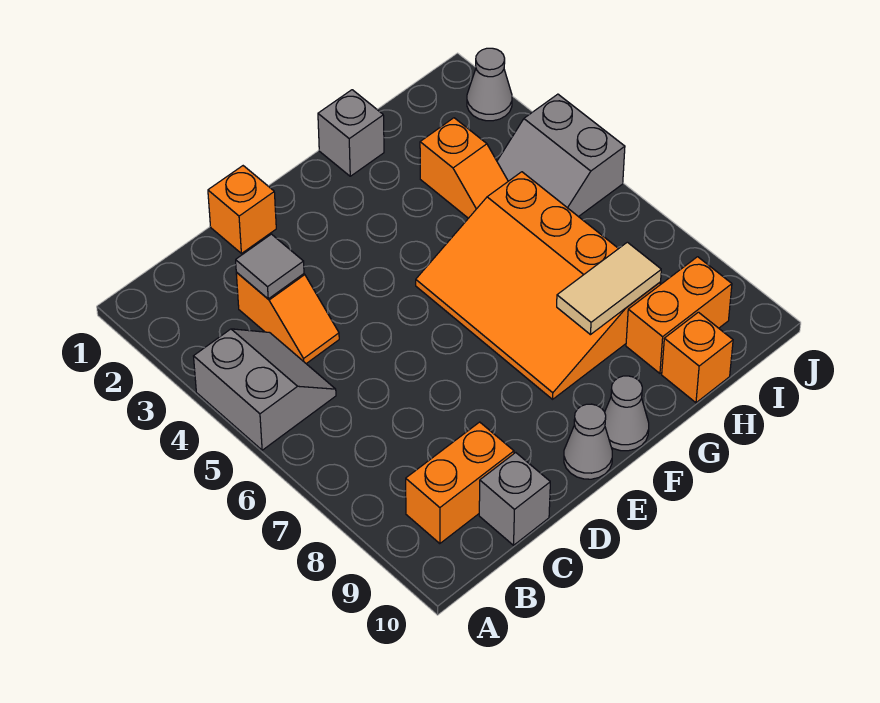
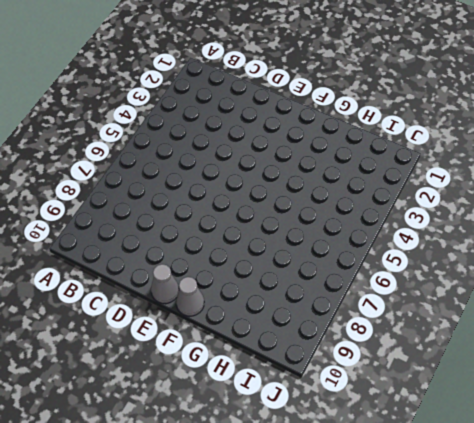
none -> grey slope A4:B5 level 1 top A
none -> orange brick B9:C9 level 1
none -> orange slope C3:C4 level 1 top 3

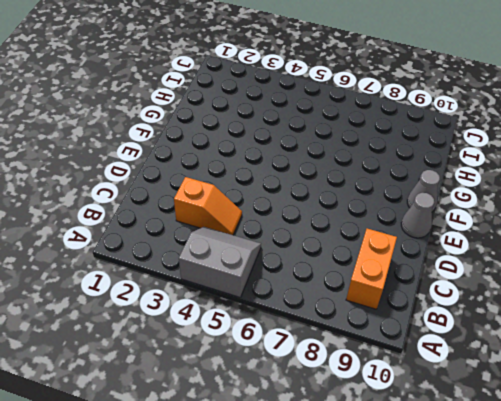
none -> grey brick C10 level 1
none -> orange brick D1 level 1
none -> orange slope F5:H8 level 1 top H

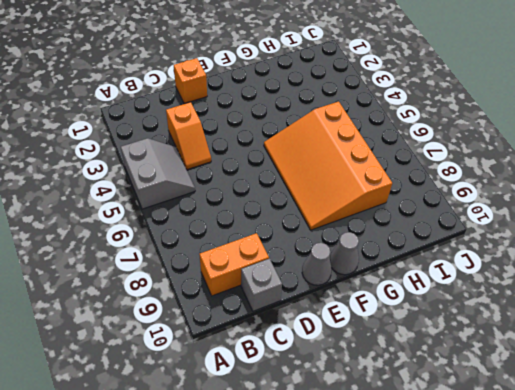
none -> grey brick G1 level 1
none -> orange slope H3:H4 level 1 top 3
none -> orange brick H9:I9 level 1

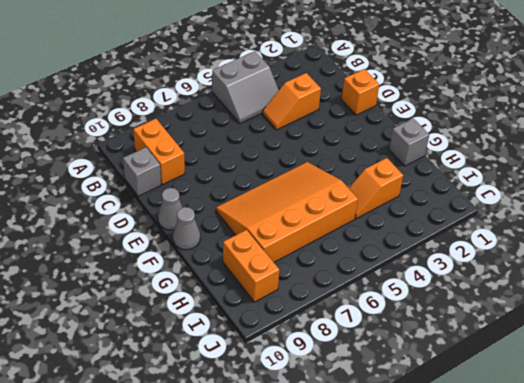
none -> orange brick H10 level 1
none -> grey slope I4:J5 level 1 top J
none -> grey cone J2 level 1

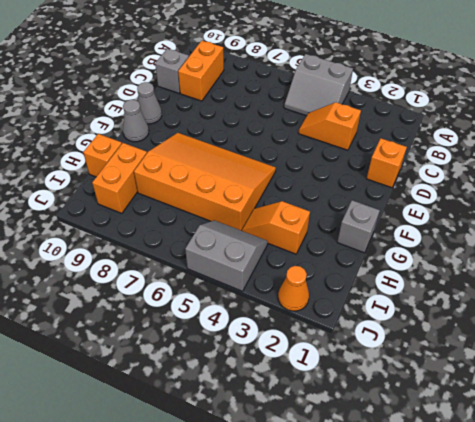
orange cone J2 level 1 -> grey cone J2 level 1
none -> grey tile C3 level 2
none -> tan tile G8:H8 level 2

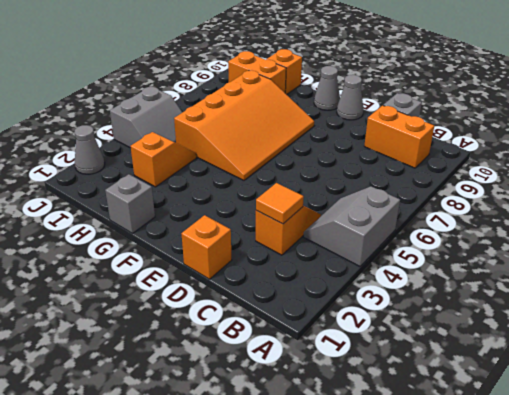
orange tile C3 level 2 -> grey tile C3 level 2
none -> tan tile G8:H8 level 2

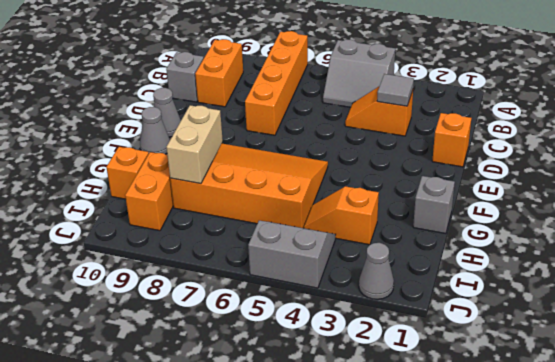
orange brick A7:D7 level 1 -> none
tan brick G8:H8 level 2 -> tan tile G8:H8 level 2

